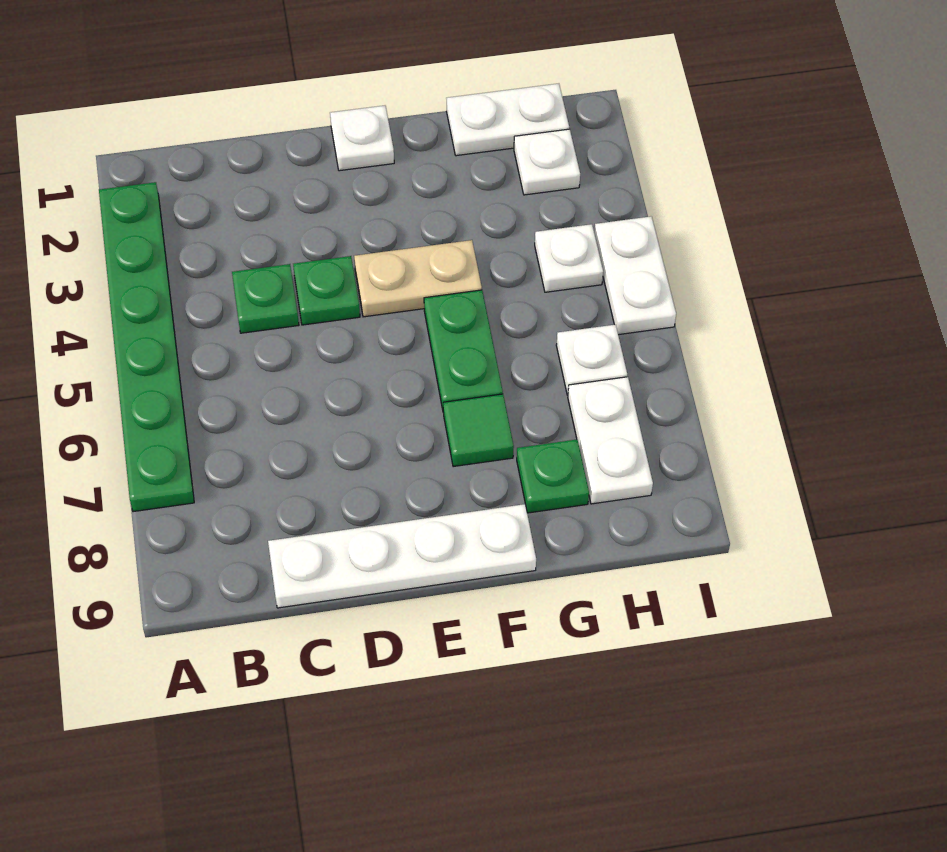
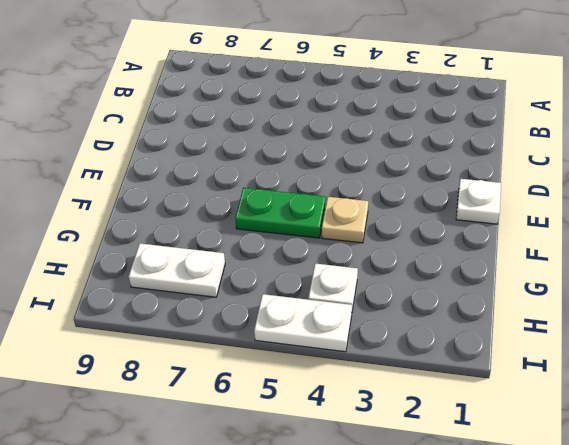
tan plate F4 level 1 -> tan plate E4:F4 level 1
none -> green plate A2:A7 level 1
none -> green plate C4 level 1
none -> white plate C9:F9 level 1

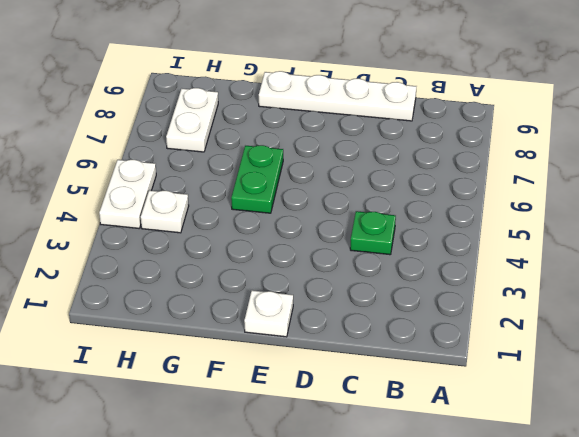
none -> green plate A2:A7 level 1
none -> green plate D4 level 1
none -> tan plate E4:F4 level 1

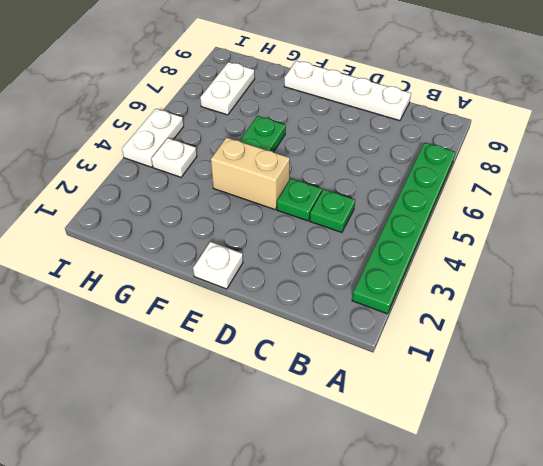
tan brick E4:F4 level 1 -> tan plate E4:F4 level 1
none -> green tile F7 level 1
none -> white plate G1:H1 level 1
none -> green plate G8 level 1

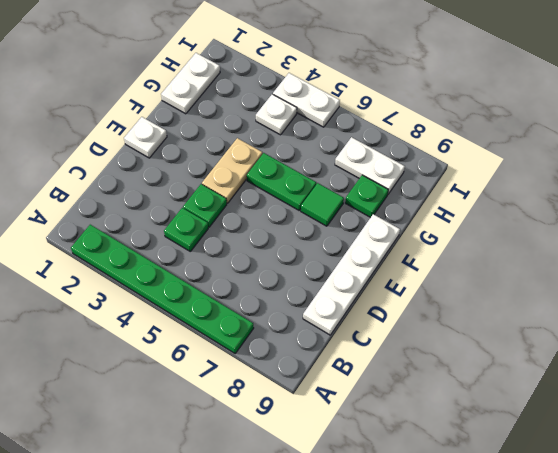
none -> white plate H2 level 1
none -> white plate H6 level 1

